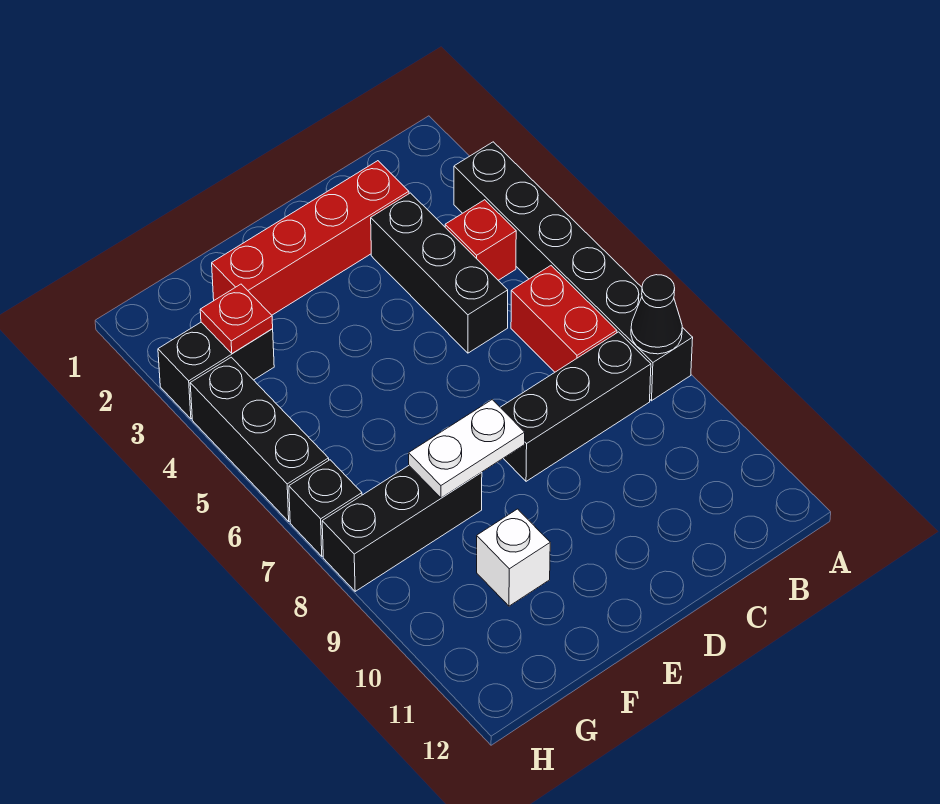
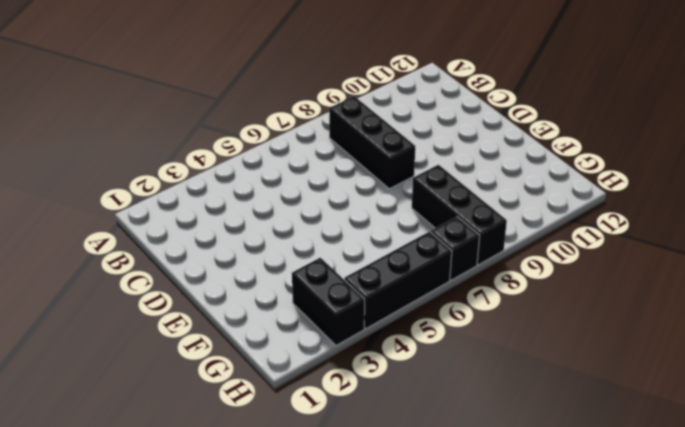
none -> black brick A3:A8 level 1
none -> red brick B4 level 1
none -> red brick B6:B7 level 1

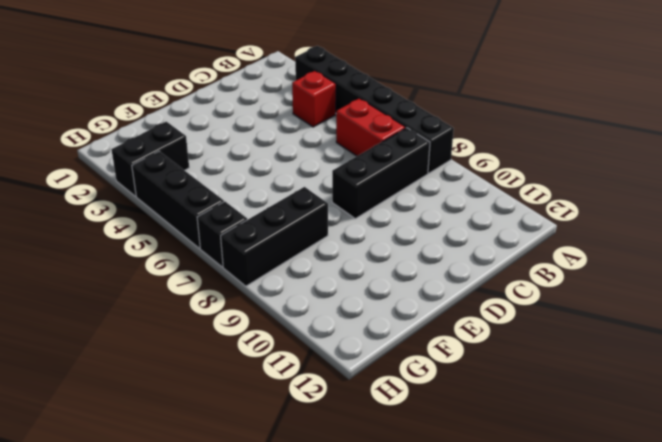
none -> red brick C2:F2 level 1
none -> black brick C3:C5 level 1
none -> white brick F10 level 1

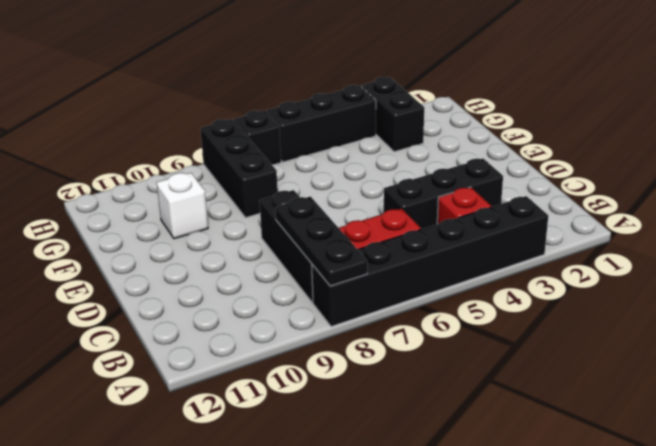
black plate A8:C8 level 2 -> black cone A8 level 2
none -> red brick C2:F2 level 1
none -> white plate E8:F8 level 2
none -> red plate G3 level 2

